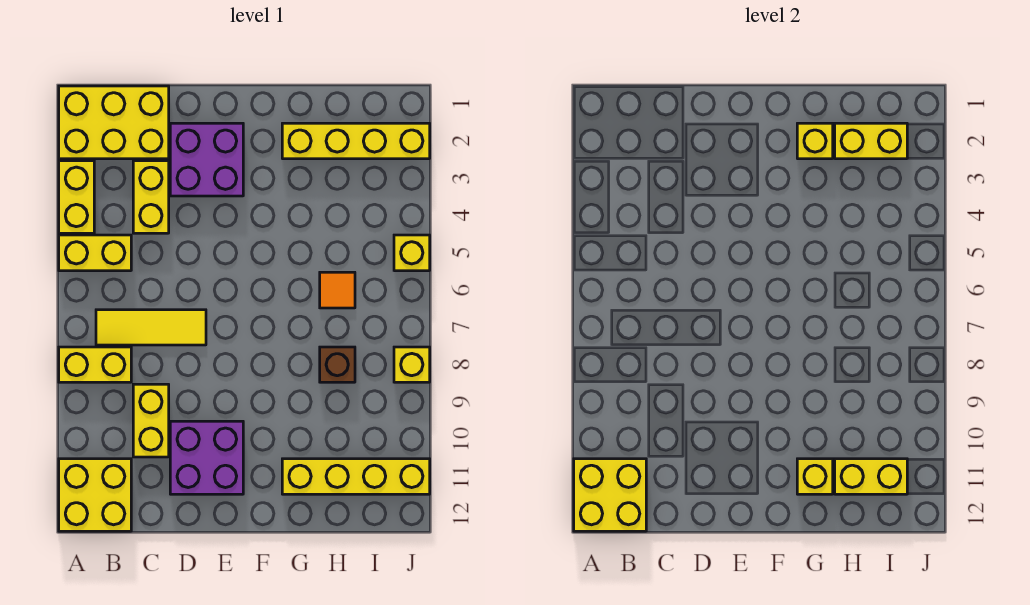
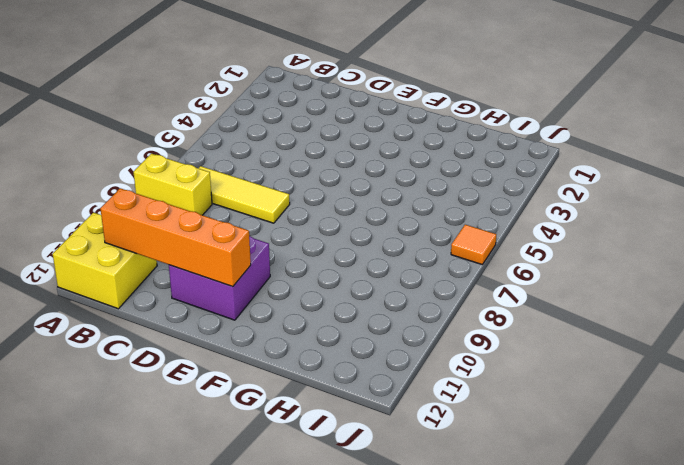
orange brick B11:E11 level 2 -> yellow brick A11:B12 level 2
orange tile J6 level 1 -> orange tile H6 level 1
none -> yellow brick A1:C2 level 1
none -> yellow brick A3:A4 level 1
none -> yellow brick A5:B5 level 1

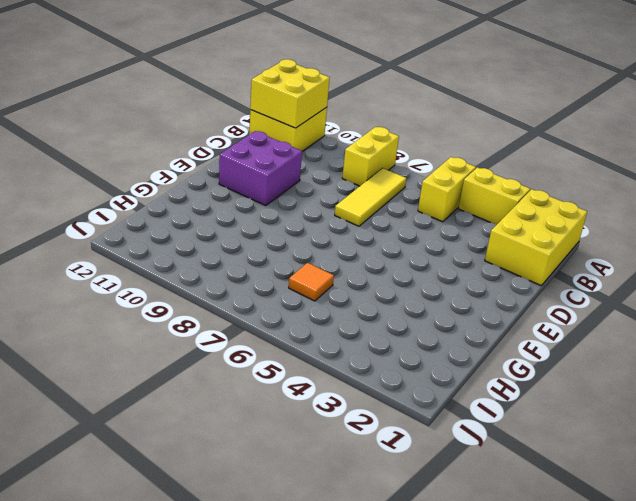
none -> yellow brick C3:C4 level 1
none -> yellow brick C9:C10 level 1
none -> purple brick D2:E3 level 1

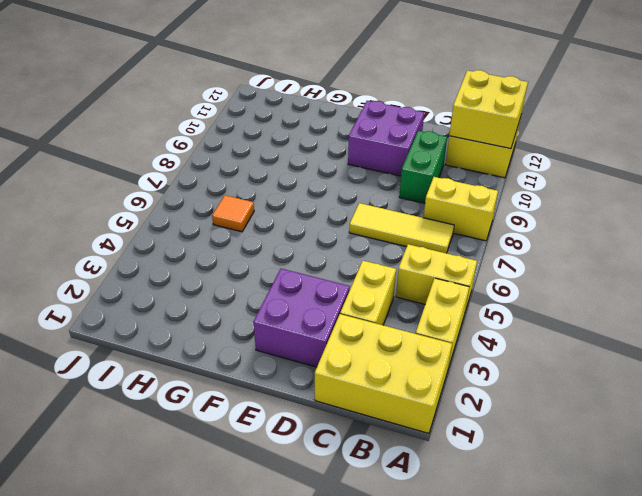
green brick C9:C10 level 1 -> yellow brick C9:C10 level 1
none -> yellow brick G2:J2 level 1
none -> yellow brick G11:J11 level 1
none -> brown brick H8 level 1

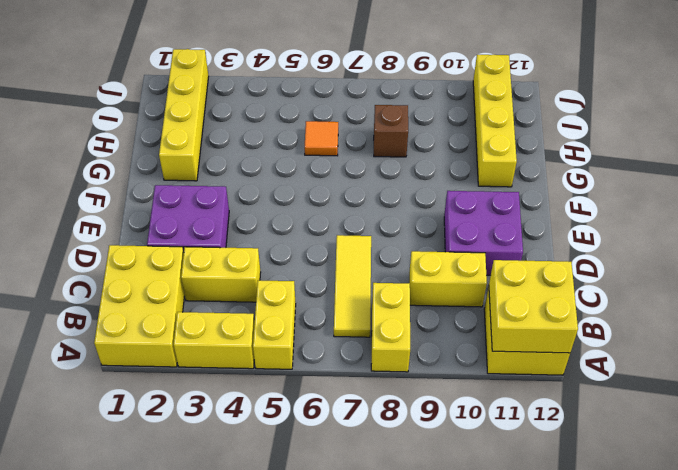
none -> yellow brick J5 level 1
none -> yellow brick J8 level 1
none -> yellow brick G2 level 2

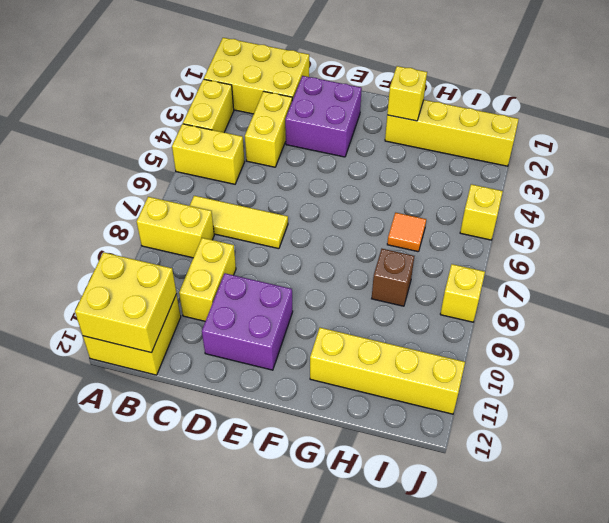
none -> yellow brick G11 level 2
none -> yellow brick H2:I2 level 2
none -> yellow brick H11:I11 level 2

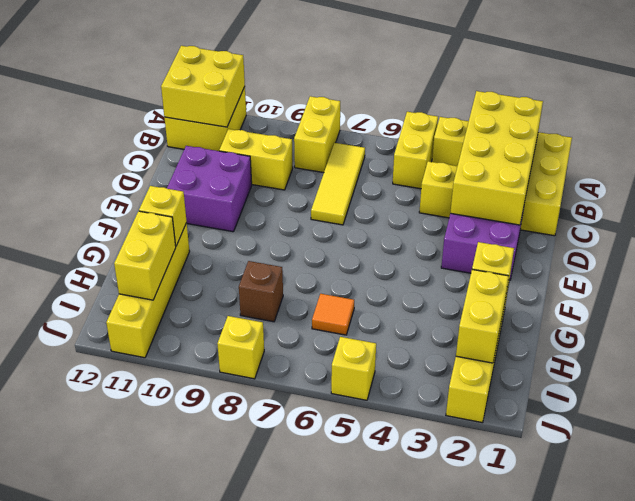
yellow brick A2:D3 level 2 -> none

